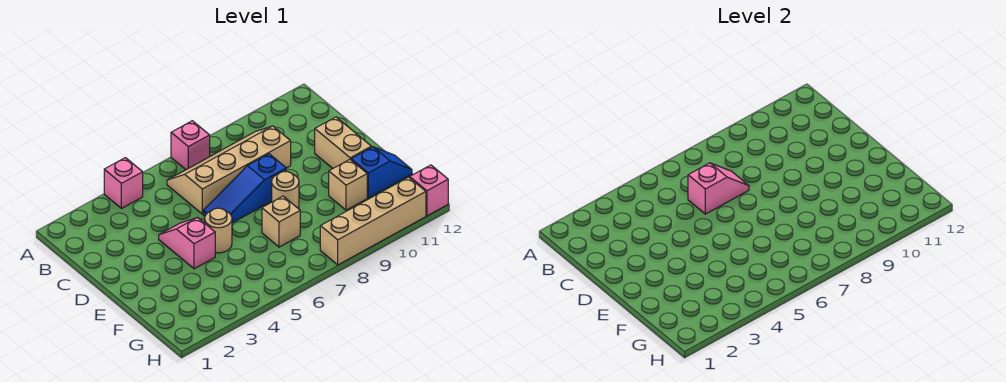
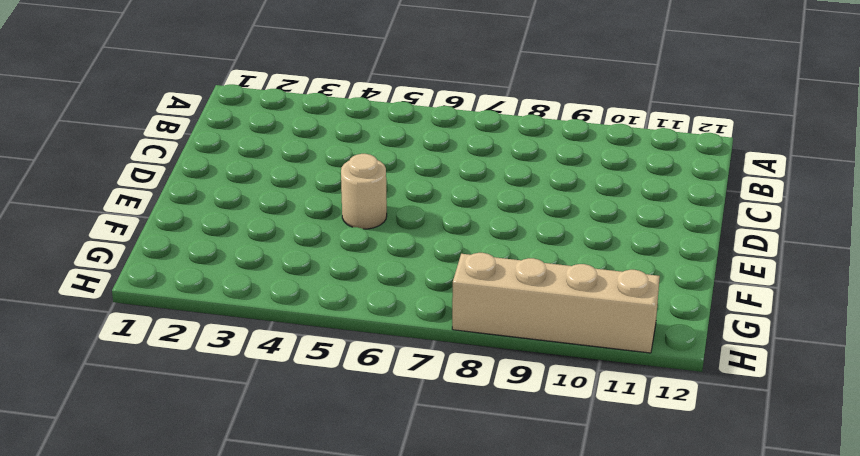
none -> pink brick A4 level 1
none -> pink brick A7 level 1
none -> tan slope B6:C9 level 1 top C

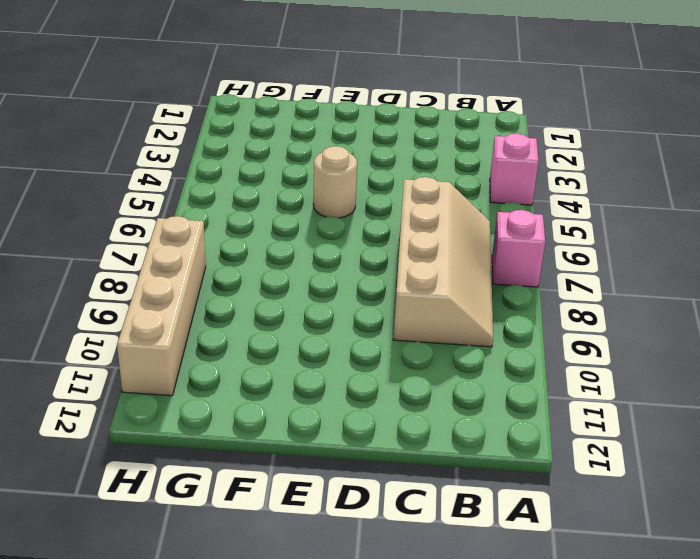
none -> pink slope D4:E4 level 1 top E
none -> blue slope D6:D8 level 1 top 8
none -> tan brick D11:E11 level 1

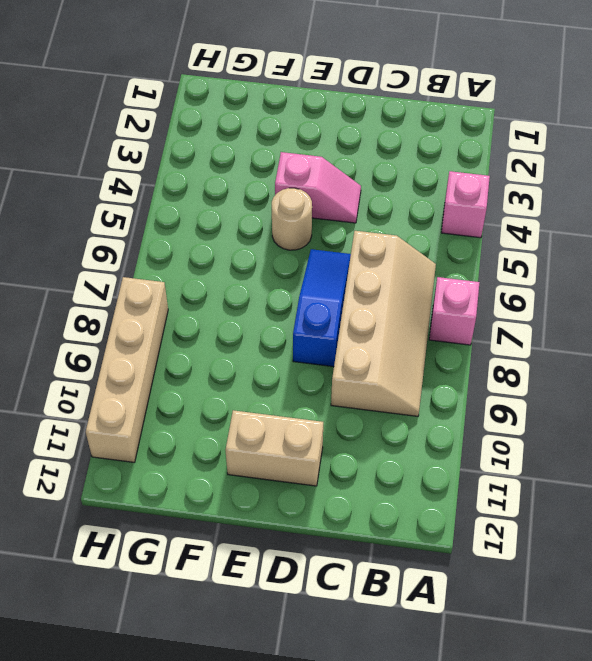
none -> tan round brick E8 level 1
none -> tan brick F7 level 1
none -> tan brick F10 level 1

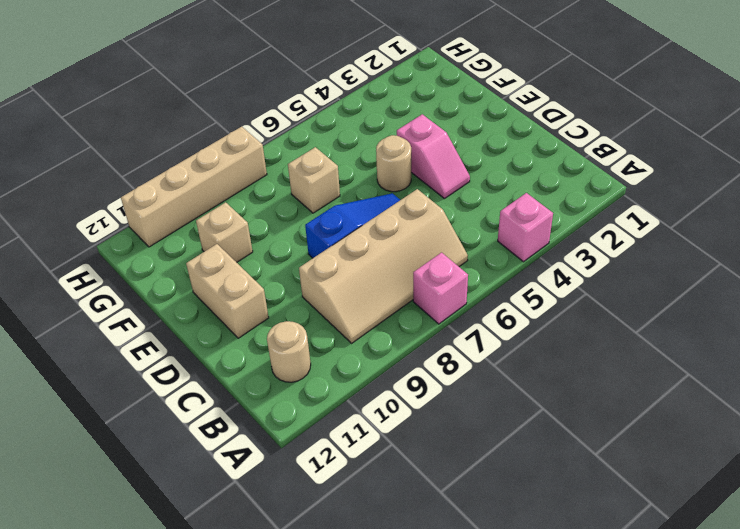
tan round brick B11 level 1 -> tan round brick E8 level 1
none -> blue slope F11:F12 level 1 top 11
none -> pink brick H12 level 1
none -> pink slope C6:C7 level 2 top 6

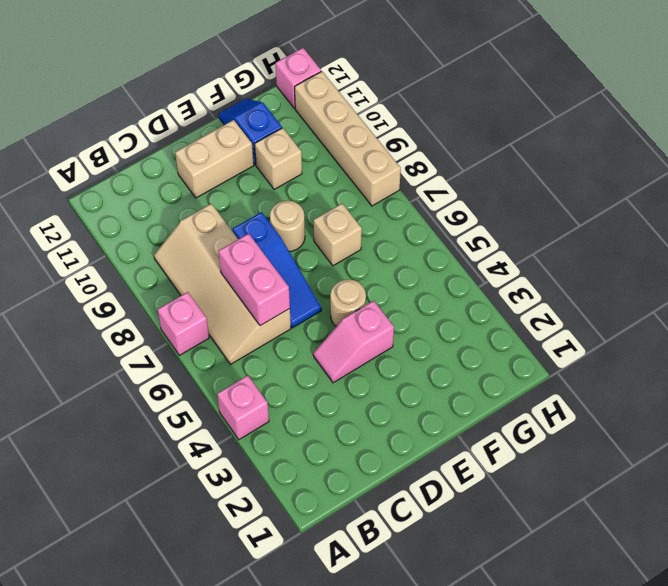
pink brick C6:C7 level 2 -> pink slope C6:C7 level 2 top 6

